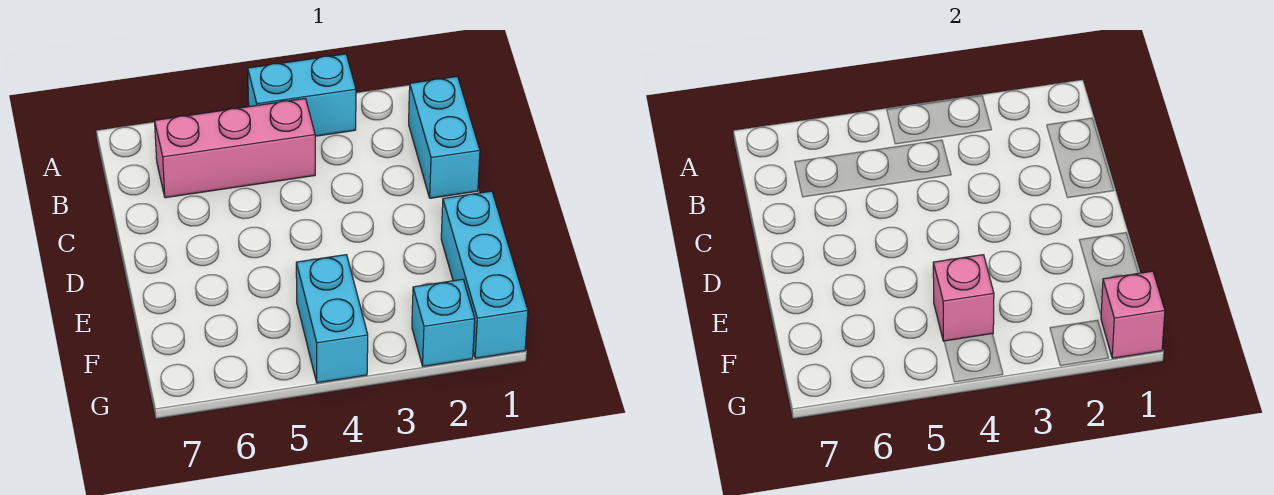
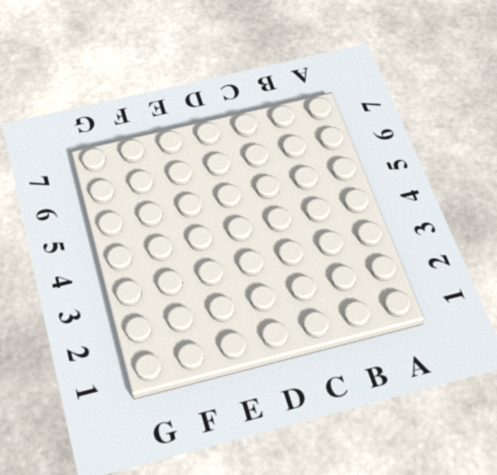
none -> cyan brick A3:A4 level 1
none -> cyan brick B1:C1 level 1

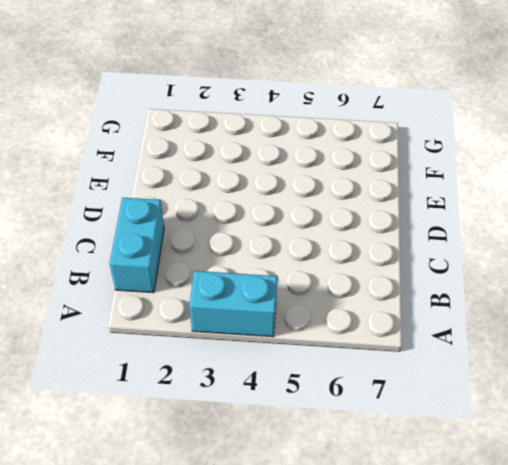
none -> pink brick B4:B6 level 1
none -> cyan brick E1:G1 level 1

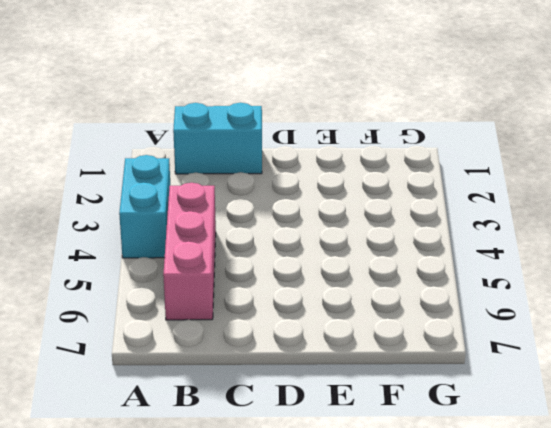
none -> cyan brick E1:G1 level 1
none -> cyan brick F4:G4 level 1

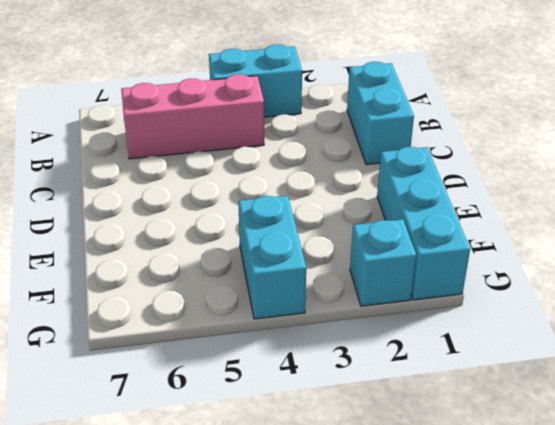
none -> pink brick F4 level 2
none -> pink brick G1 level 2

